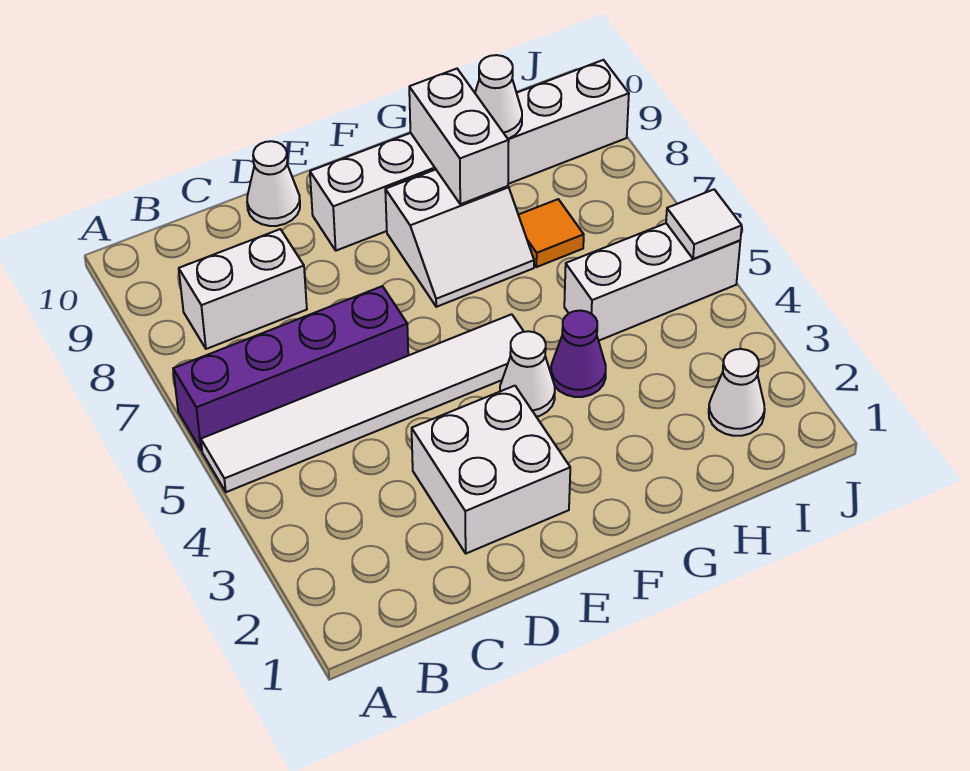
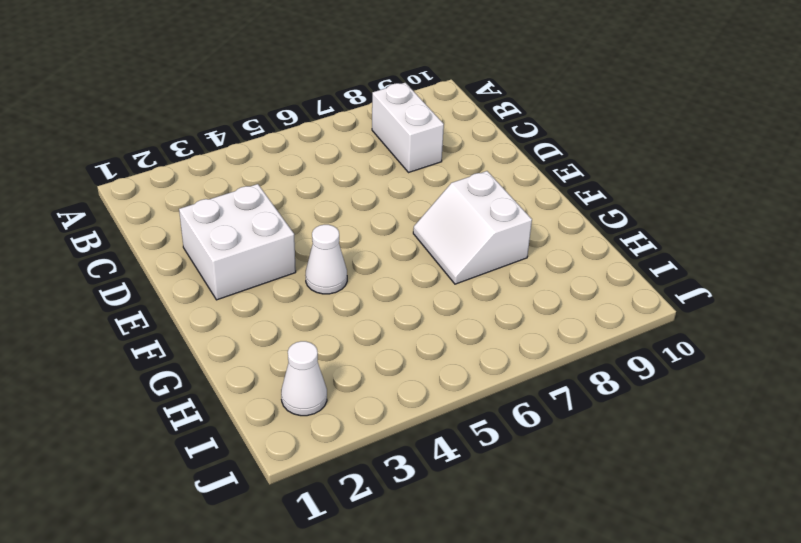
none -> white tile A5:F5 level 1
none -> purple brick A6:D6 level 1
none -> white cone D10 level 1

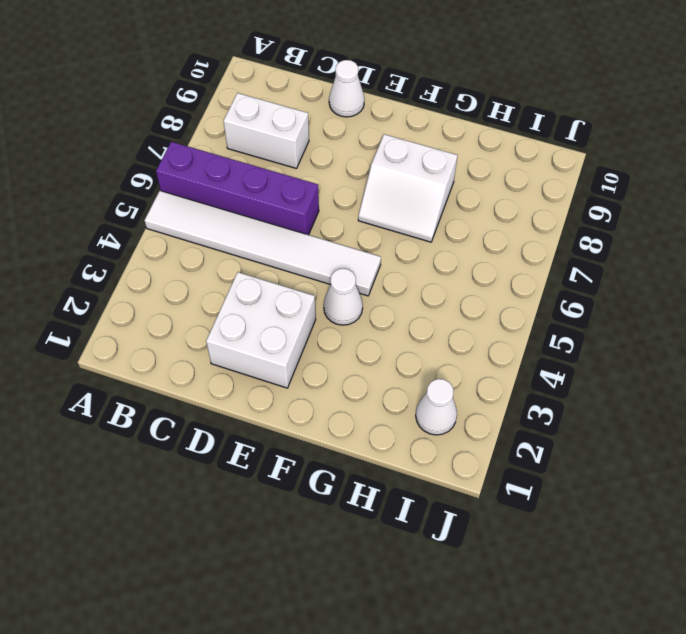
none -> white brick E9:J9 level 1
none -> purple cone G4 level 1
none -> white brick H5:J5 level 1

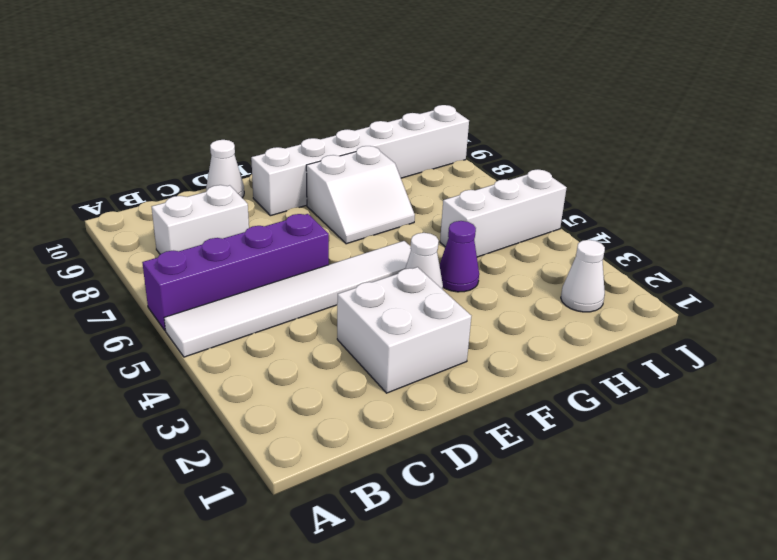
none -> orange tile H7 level 1
none -> white brick G8:G9 level 2
none -> white cone H9 level 2

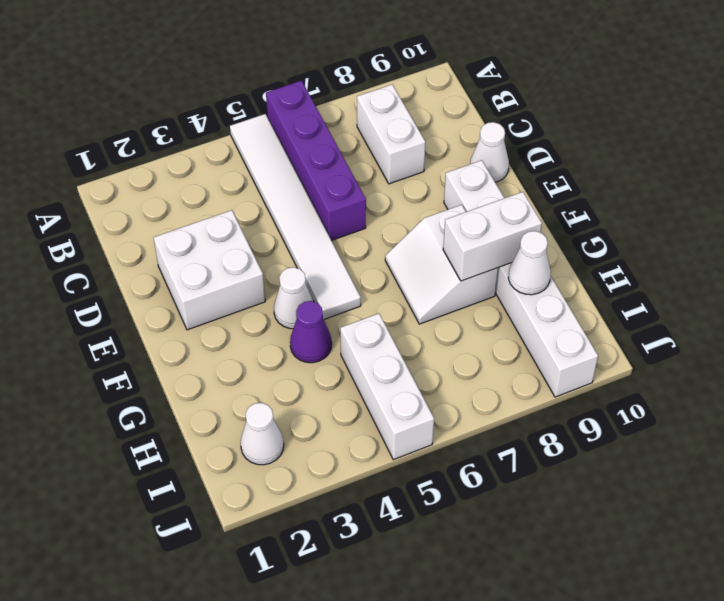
none -> orange tile H7 level 1
none -> white tile J5 level 2

